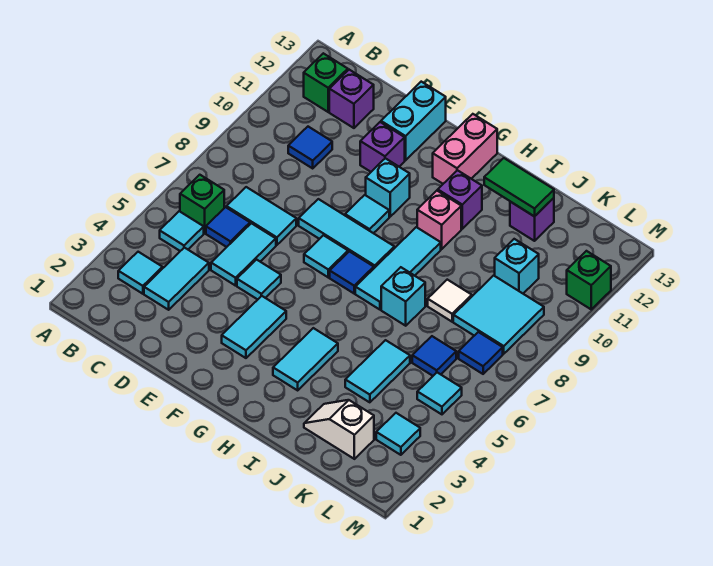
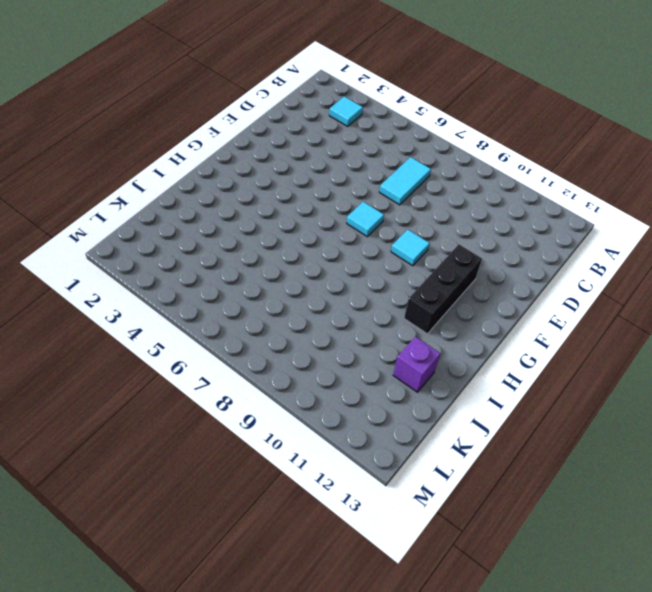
black brick F11:H11 level 1 -> purple brick H11 level 1
none -> cyan tile B5 level 1
none -> green brick B6 level 1
none -> green brick B12 level 1
none -> cyan tile C3:C4 level 1

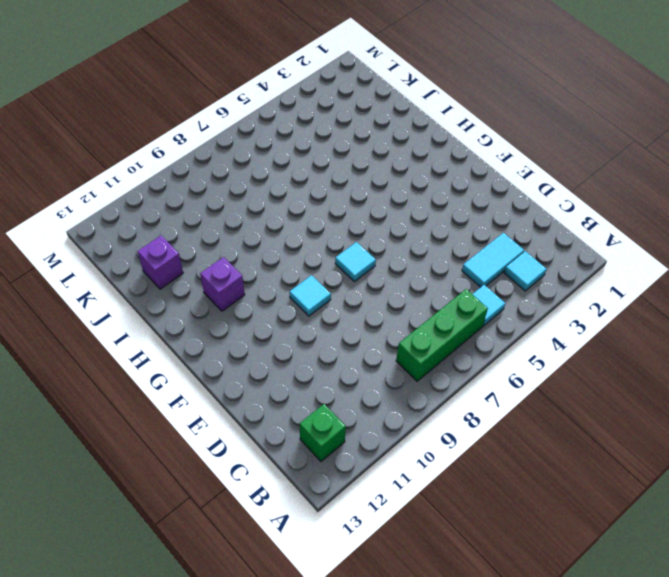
green brick B6:B8 level 1 -> green brick B6 level 1
none -> blue tile C6 level 1
none -> cyan tile C7:D7 level 1
none -> blue tile C10 level 1
none -> purple brick C12 level 1

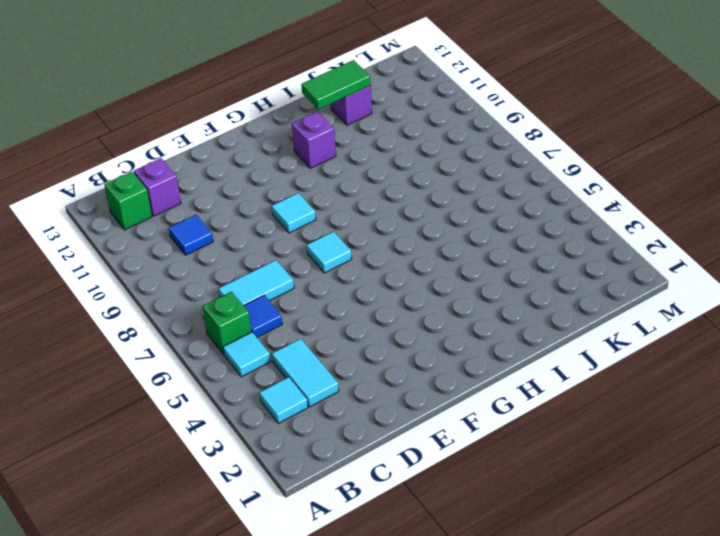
none -> cyan tile D5:D6 level 1
none -> cyan tile E5 level 1
none -> cyan tile E8:G8 level 1
none -> purple brick E11 level 1

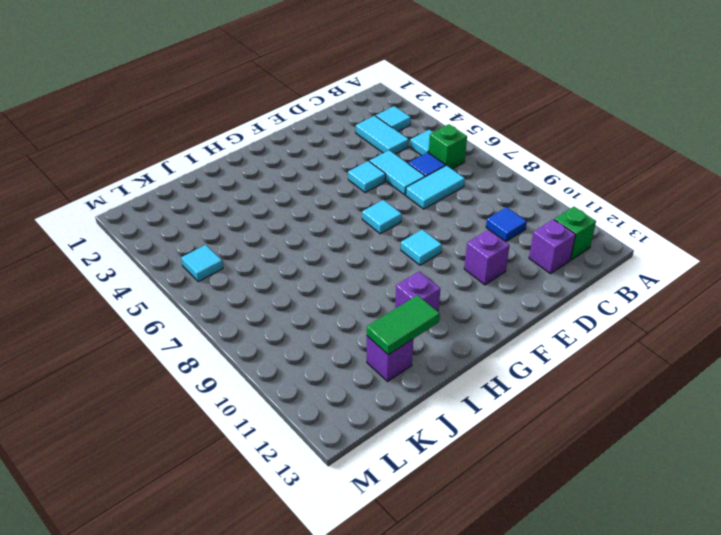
none -> cyan tile E8:G8 level 1
none -> cyan brick E12:E13 level 1
none -> cyan tile F3:F4 level 1
none -> cyan brick F10 level 1

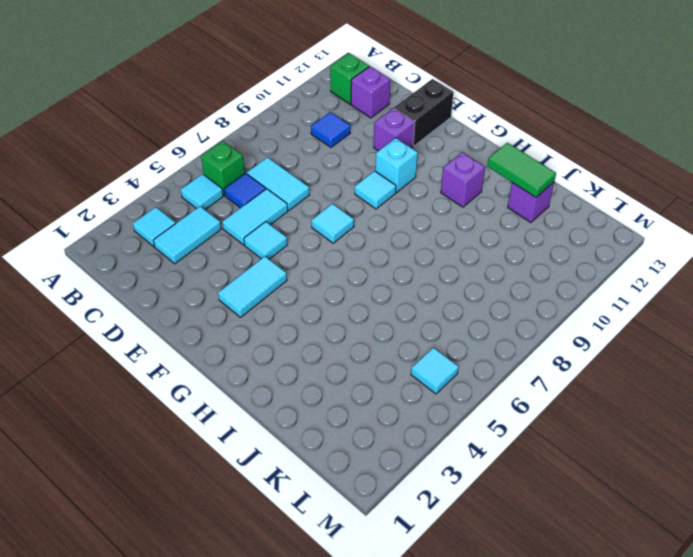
black brick E12:E13 level 1 -> cyan brick E12:E13 level 1
none -> cyan tile E8:G8 level 1
none -> blue tile G7 level 1
none -> pink brick G12:G13 level 1
none -> cyan tile H3:H4 level 1

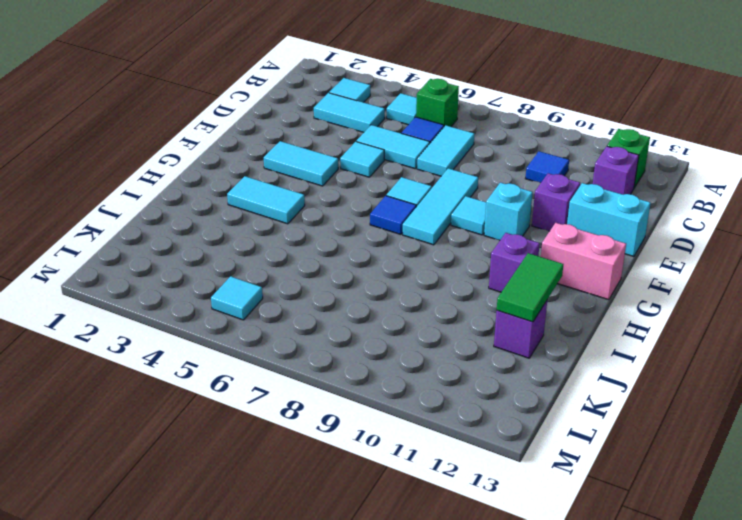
none -> cyan tile H7:H9 level 1
none -> pink brick H10 level 1
none -> cyan brick I7 level 1
none -> white slope J2:K2 level 1 top K

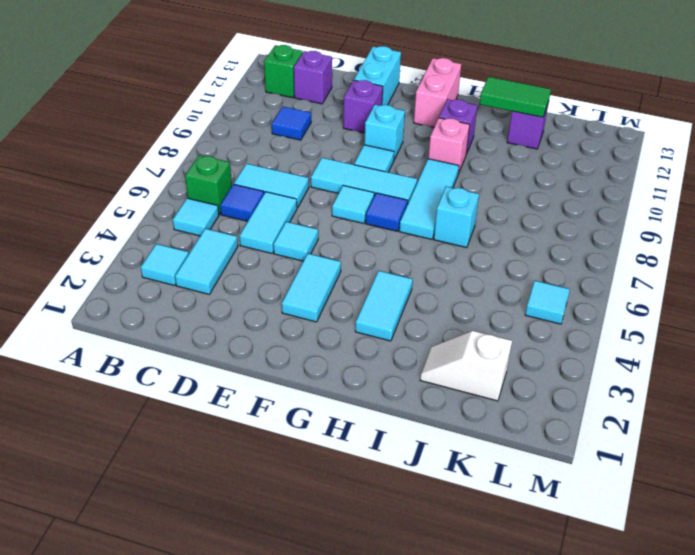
none -> cyan tile J4:J5 level 1
none -> white tile J8 level 1
none -> blue tile K6 level 1
none -> cyan tile K8:L9 level 1

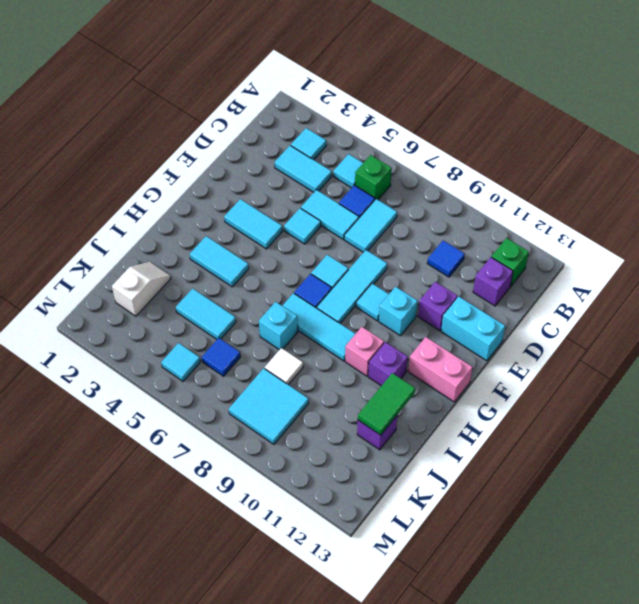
none -> cyan brick K10 level 1
none -> cyan tile L3 level 1
none -> blue tile L7 level 1
none -> green brick M11 level 1

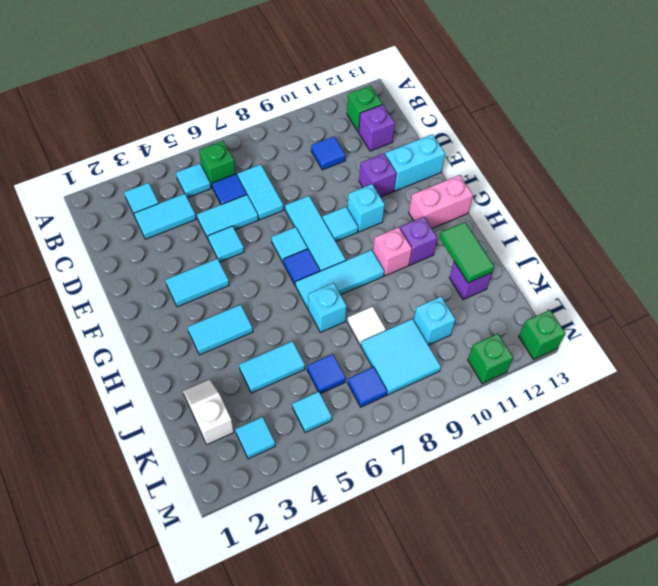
green brick M13 level 1 -> none

